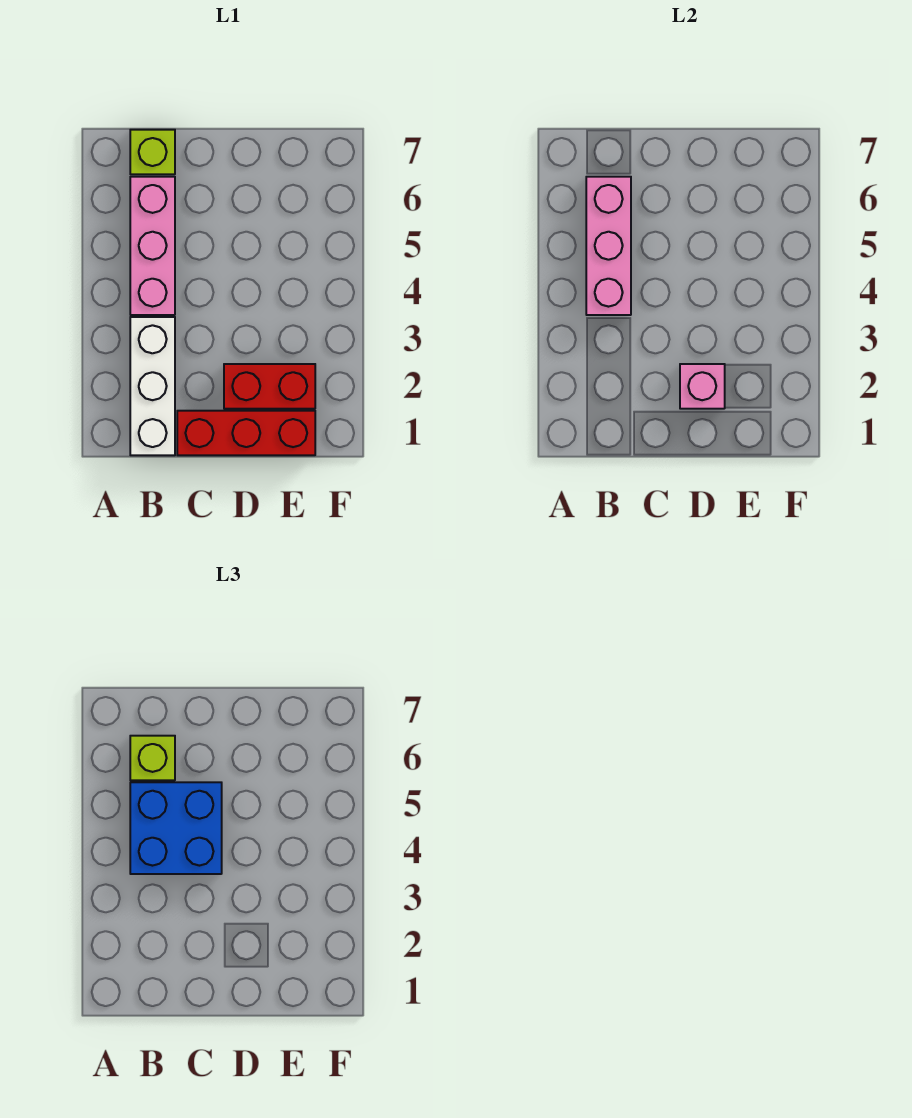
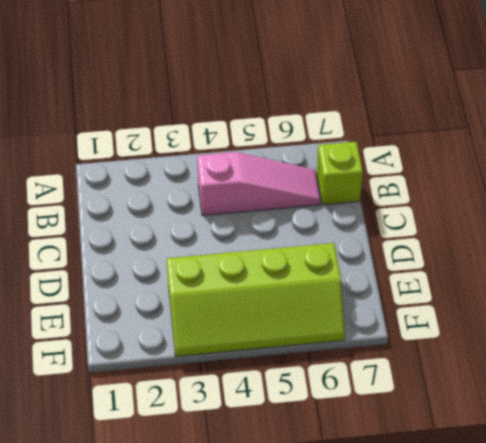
pink slope B4:B6 level 1 top 4 -> pink brick B4:B6 level 1
lime slope E3:F6 level 1 top E -> none
none -> white brick B1:B3 level 1
none -> red brick C1:E1 level 1

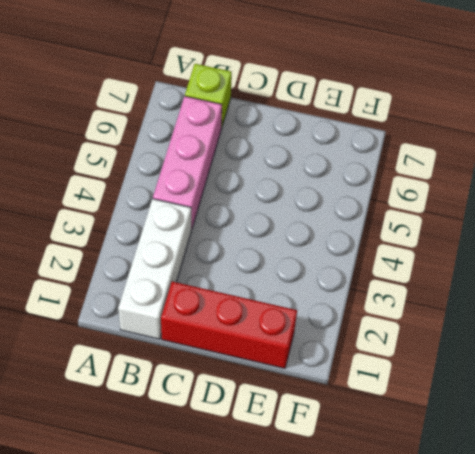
none -> red brick D2:E2 level 1
none -> pink brick B4:B6 level 2

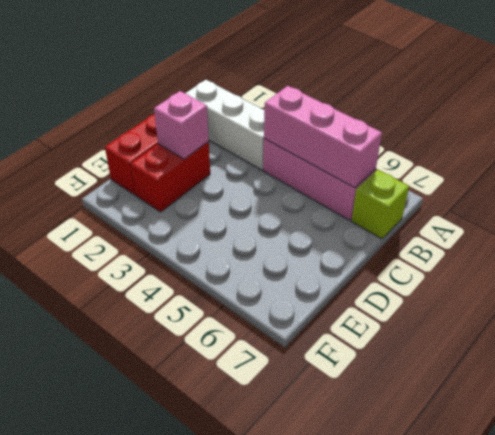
none -> blue brick B4:C5 level 3
none -> lime brick B6 level 3

